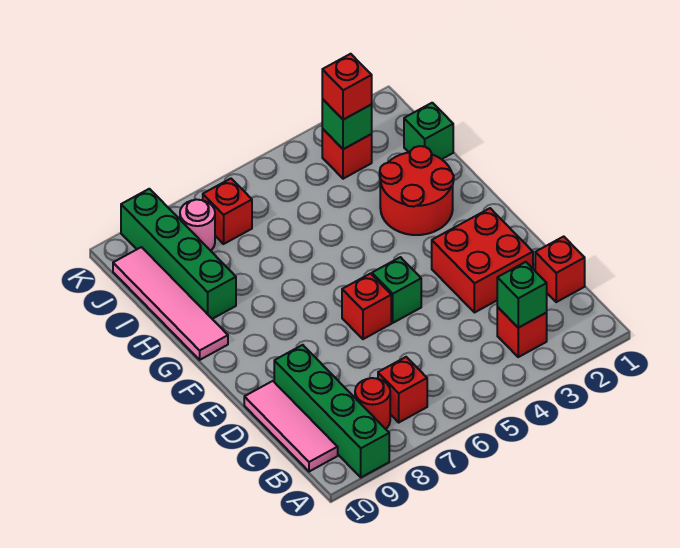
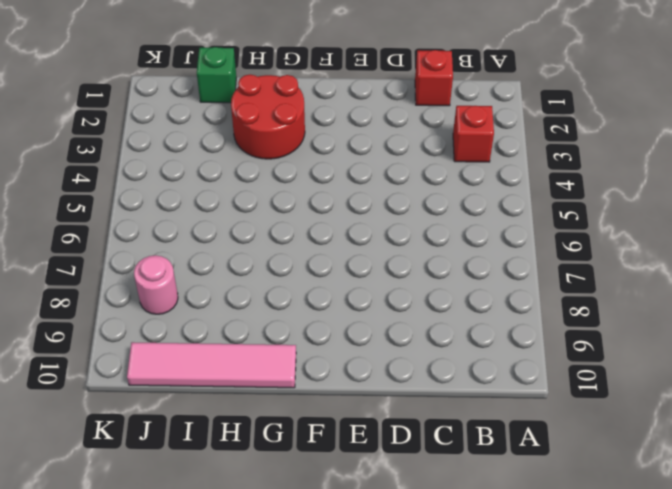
none -> green brick A9:D9 level 1
none -> red brick B7 level 1
none -> red round brick B8 level 1

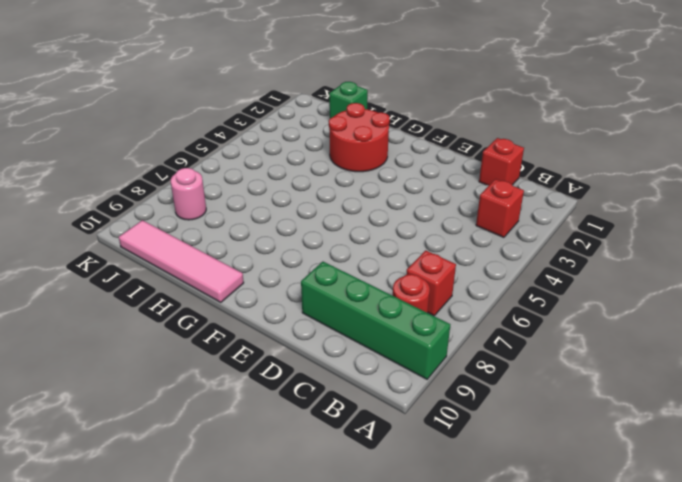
none -> pink tile B10:D10 level 1
none -> red brick D2:E3 level 1
none -> green brick E5 level 1

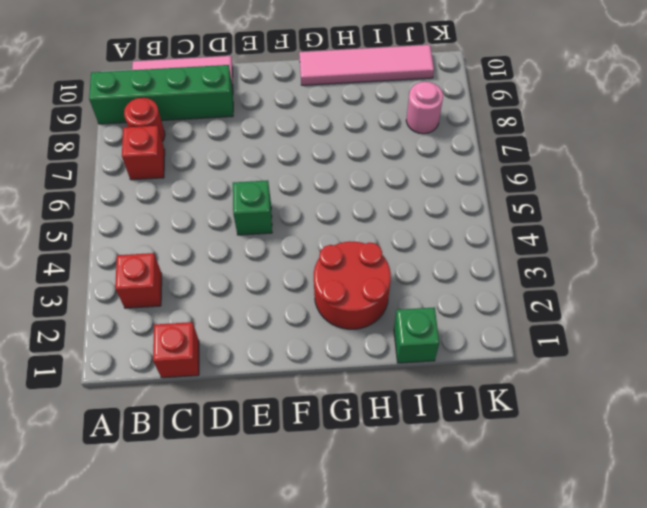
none -> red brick D2:E3 level 1
none -> red brick E6 level 1
none -> green brick H9:K9 level 1

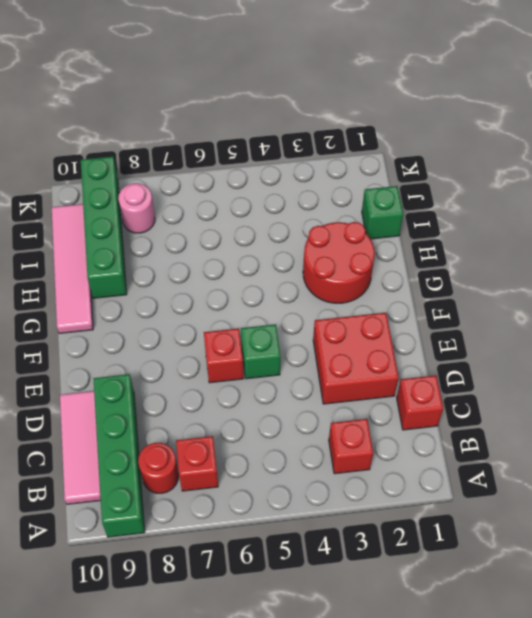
none -> red brick J3 level 1
none -> red brick J7 level 1
none -> green brick B3 level 2

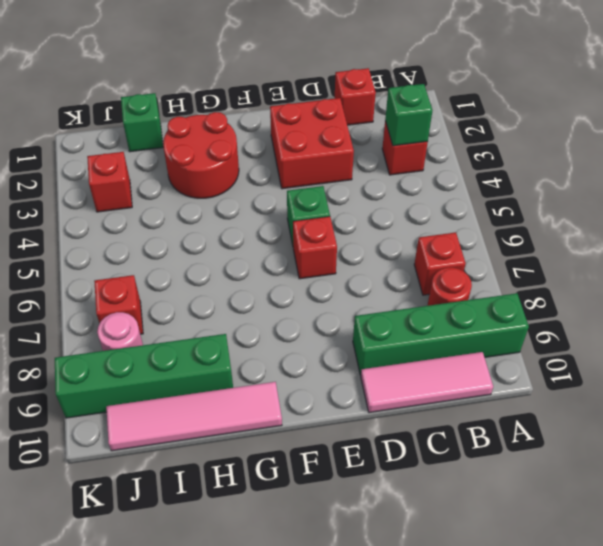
none -> green brick J3 level 2
none -> red brick J3 level 3

